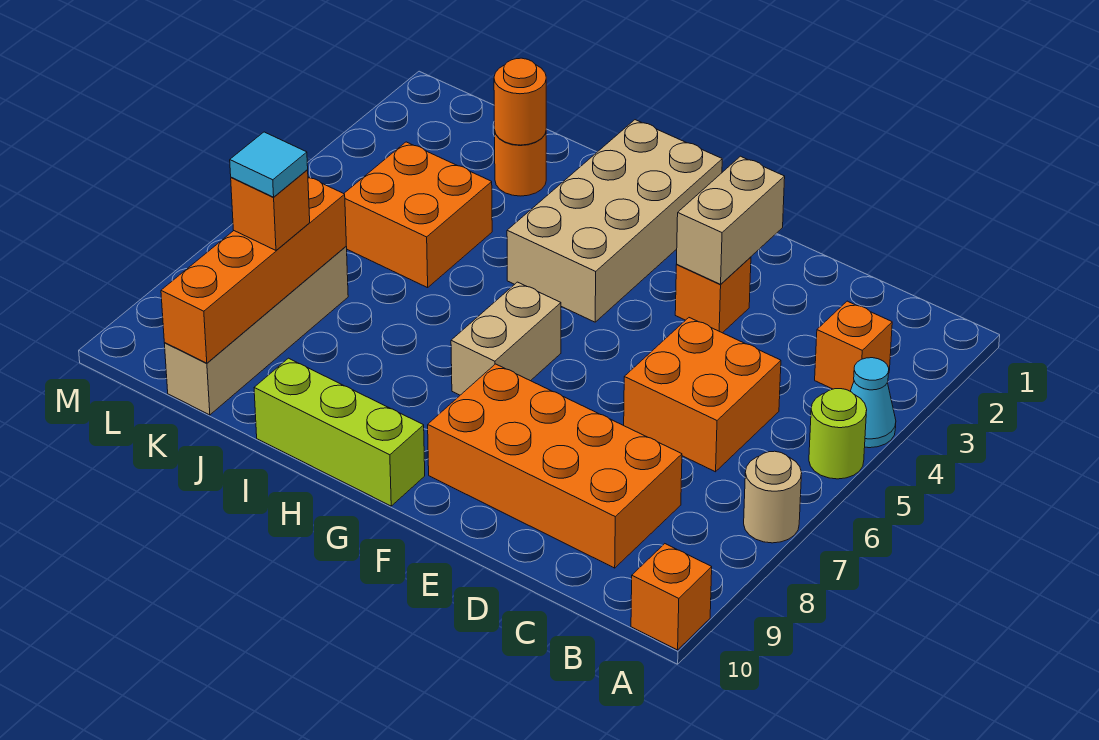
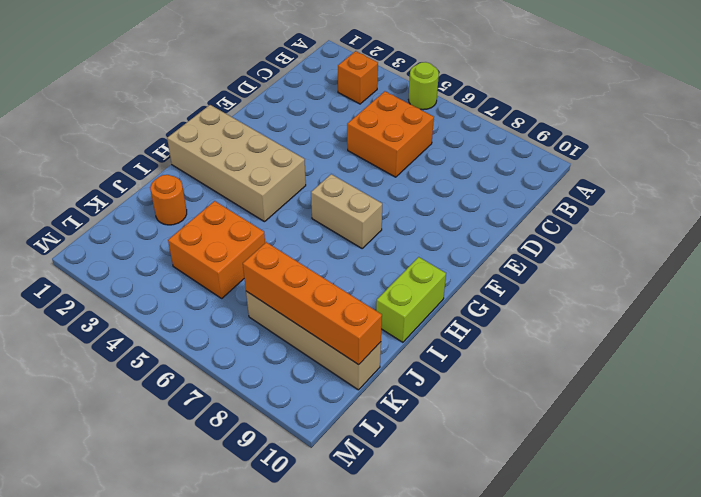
lime brick H10:I10 level 1 -> lime brick G10:I10 level 1
none -> cyan cone A4 level 1
none -> tan round brick A7 level 1
none -> orange brick A10 level 1

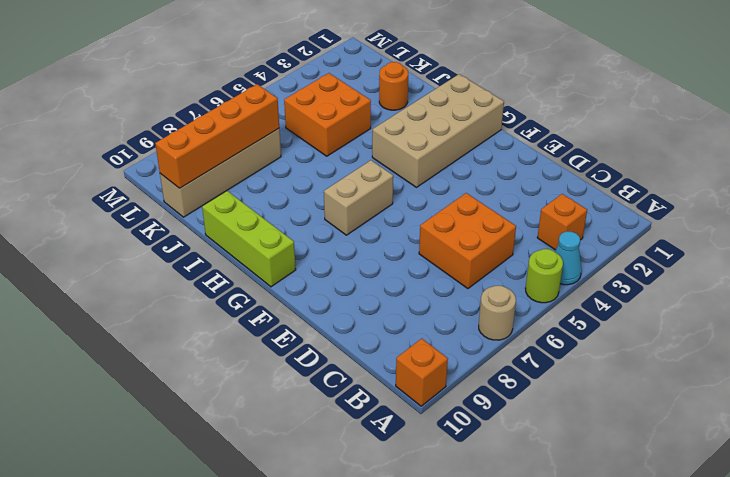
none -> orange brick C8:F9 level 1
none -> orange brick E3 level 1
none -> tan brick E2:E3 level 2

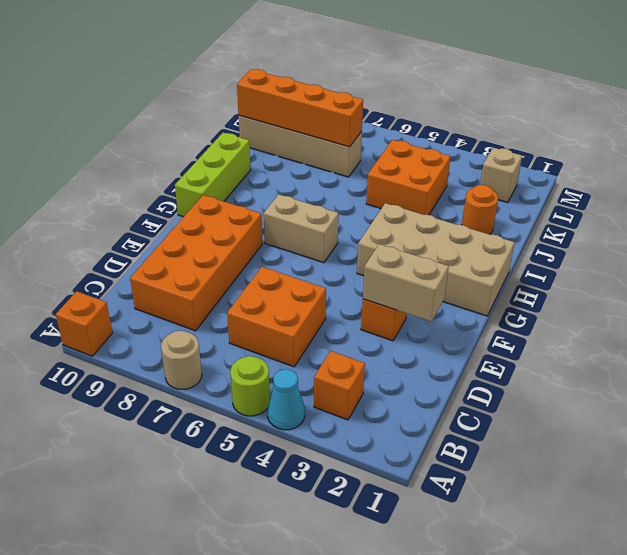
tan brick L2 level 1 -> none
none -> orange round brick J2 level 2
none -> orange brick K8 level 3
none -> cyan tile K8 level 4

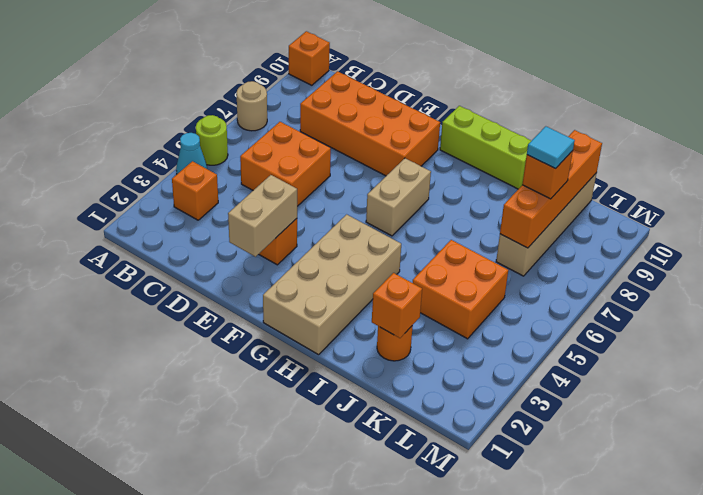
orange brick J2 level 2 -> orange round brick J2 level 2

